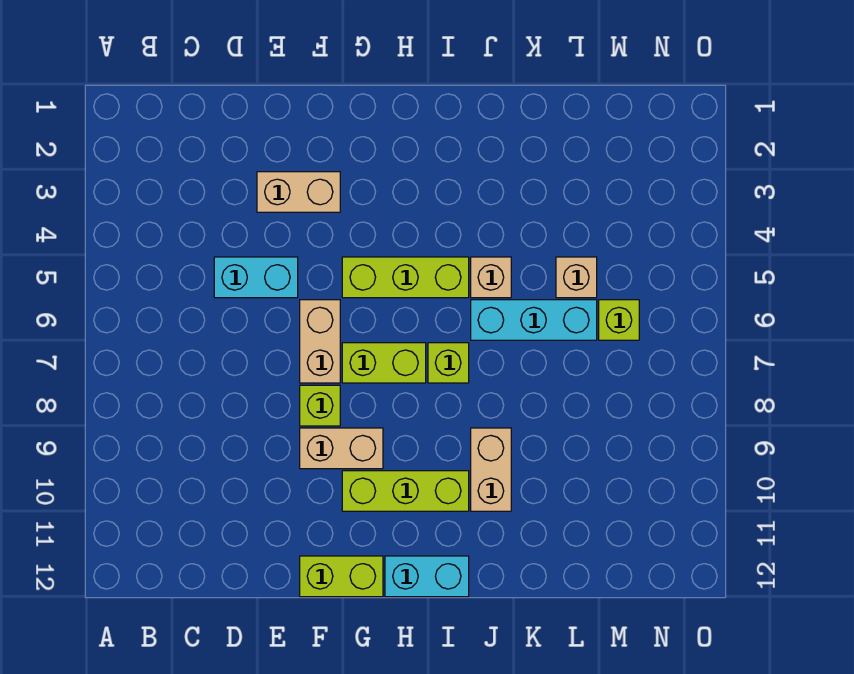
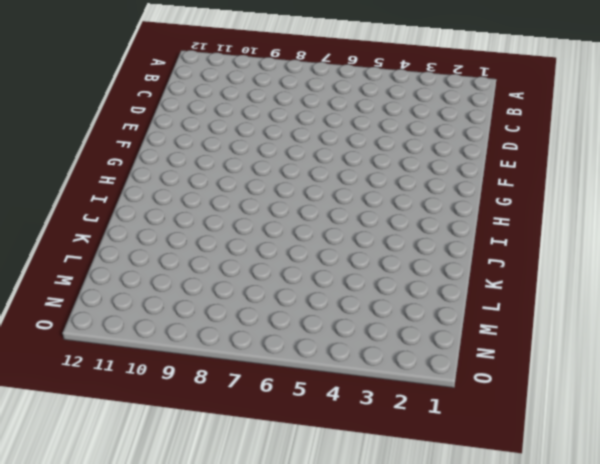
none -> cyan brick D5:E5 level 1
none -> tan brick E3:F3 level 1
none -> tan brick F6:F7 level 1

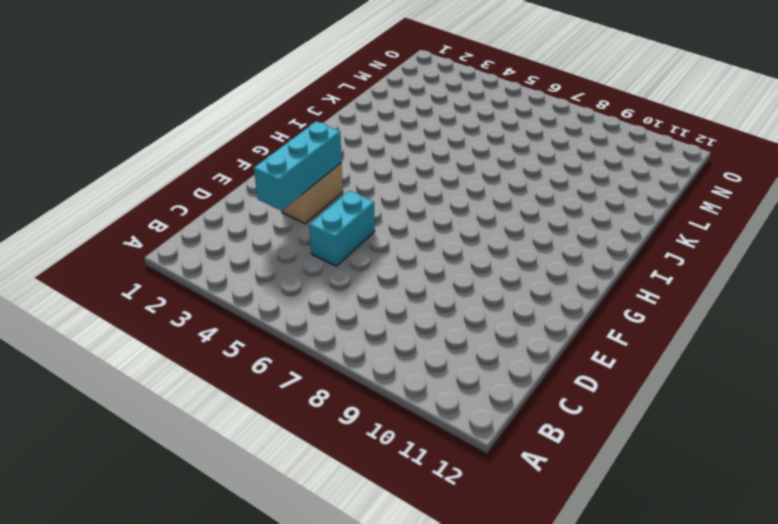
cyan brick D3:F3 level 2 -> cyan brick J6:L6 level 1
none -> tan brick F6:F7 level 1
none -> lime brick F8 level 1
none -> tan brick F9:G9 level 1

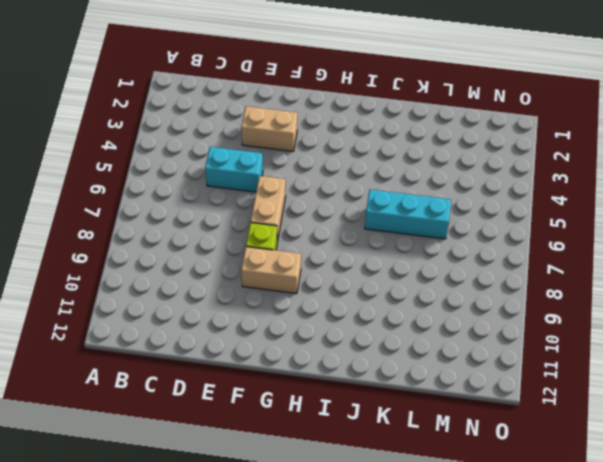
none -> lime brick F12:G12 level 1
none -> lime brick G5:I5 level 1
none -> lime brick G7:H7 level 1

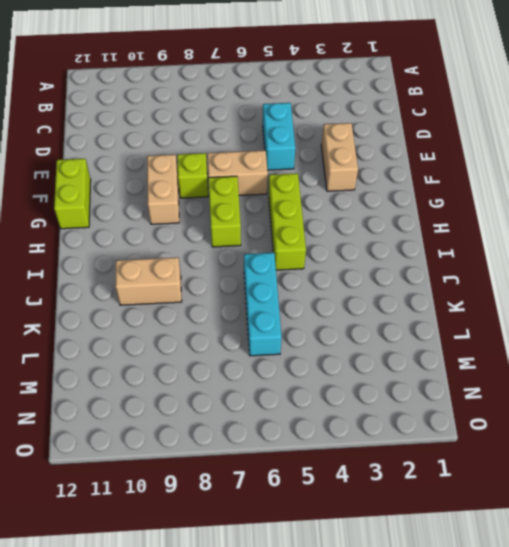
none -> lime brick G10:I10 level 1
none -> cyan brick H12:I12 level 1
none -> lime brick I7 level 1

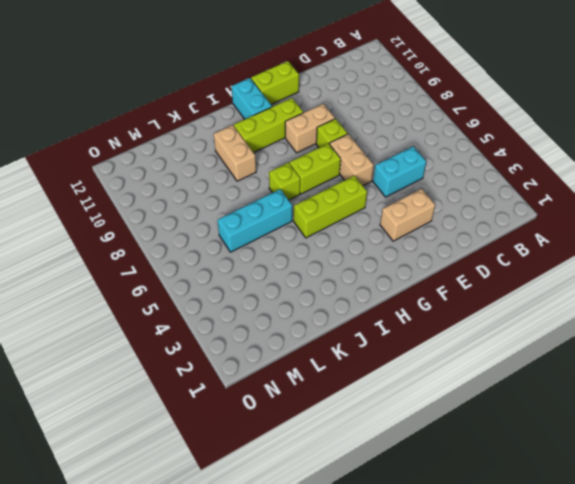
cyan brick H11:H12 level 1 -> cyan brick H12:I12 level 1
none -> tan brick J5 level 1
none -> tan brick L5 level 1
none -> lime brick M6 level 1

